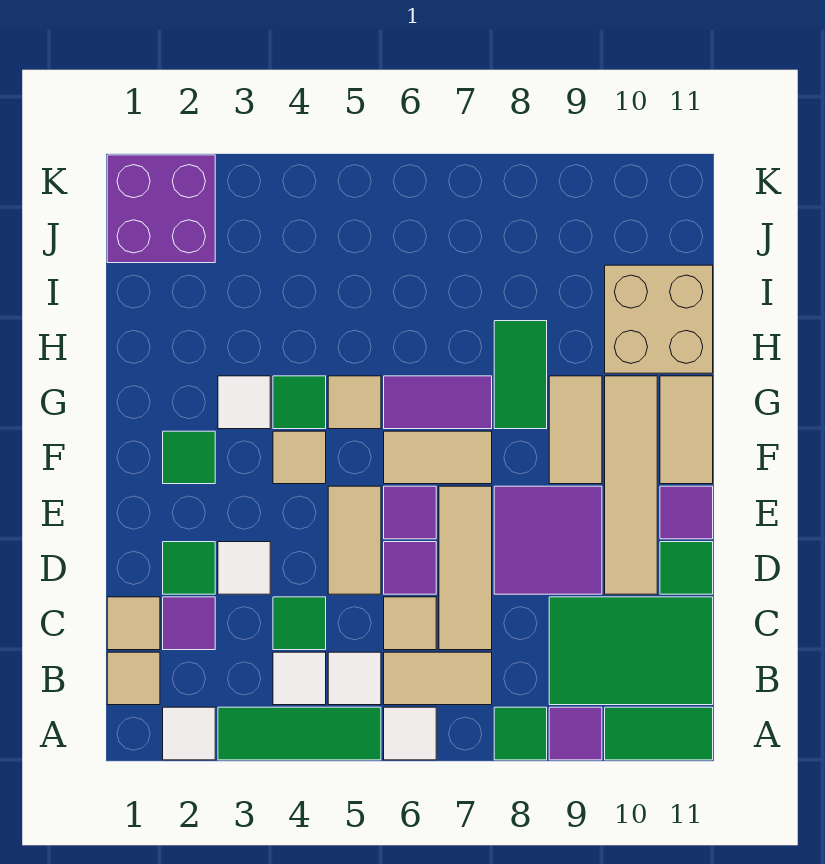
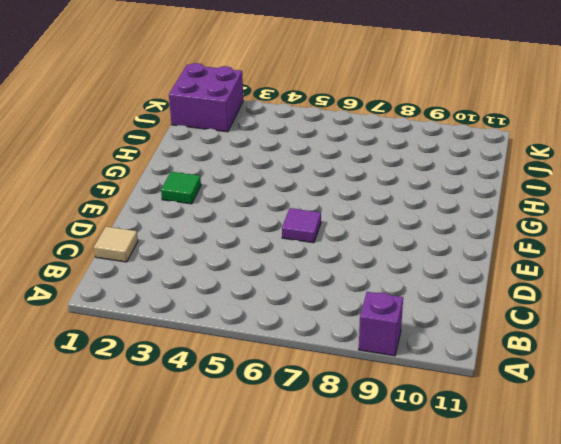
purple brick A9 level 1 -> purple tile A9 level 1
none -> white tile A2 level 1
none -> green tile A3:A5 level 1
none -> white tile A6 level 1
none -> green tile A8 level 1

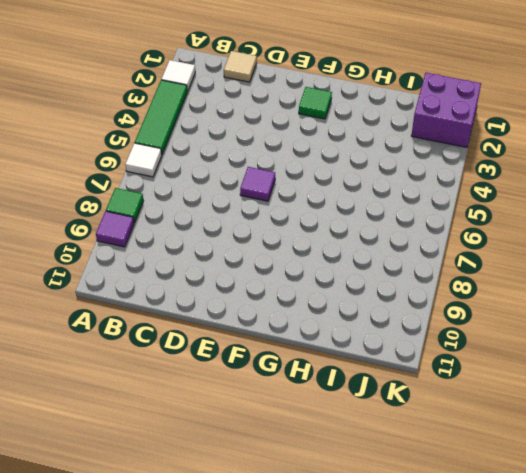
none -> green tile A10:A11 level 1
none -> tan tile B1 level 1
none -> white tile B4 level 1
none -> white tile B5 level 1

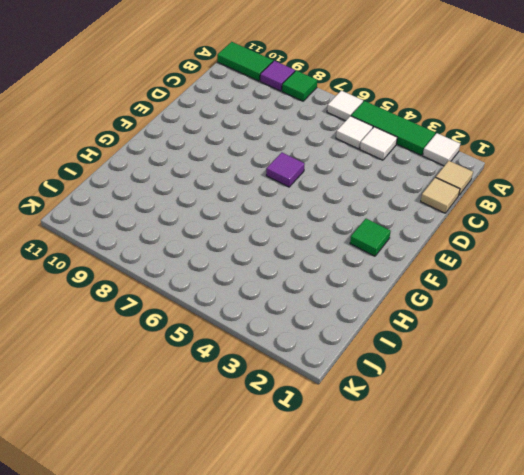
none -> tan tile B6:B7 level 1
none -> green tile B9:C11 level 1
none -> purple tile C2 level 1
none -> green tile C4 level 1

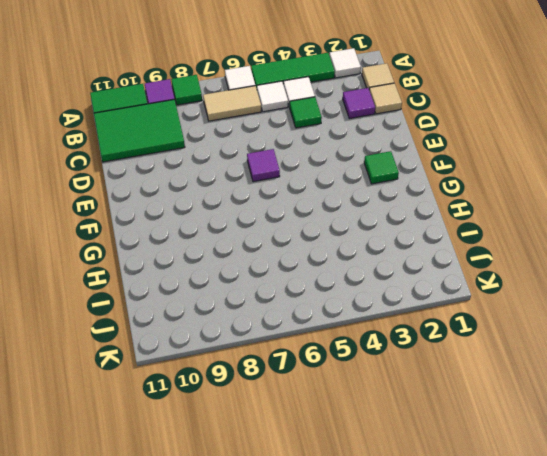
none -> tan tile C6 level 1
none -> tan tile C7:E7 level 1
none -> green tile D2 level 1
none -> white tile D3 level 1

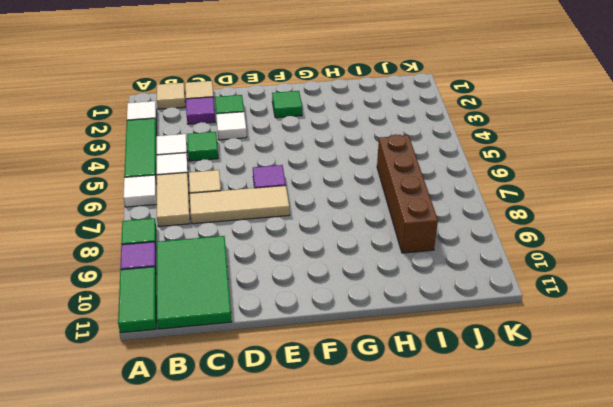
brown brick I6:I9 level 1 -> none
none -> tan tile D5:E5 level 1
none -> purple tile D6 level 1
none -> purple tile D8:E9 level 1
none -> tan tile D10:G10 level 1

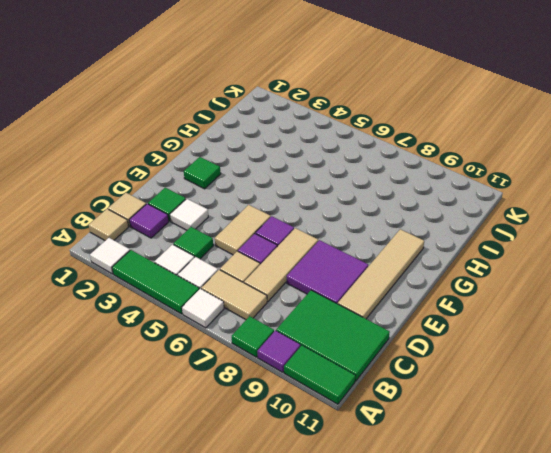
none -> green tile D11 level 1
none -> purple tile E11 level 1
none -> tan tile F4 level 1
none -> tan tile F6:F7 level 1

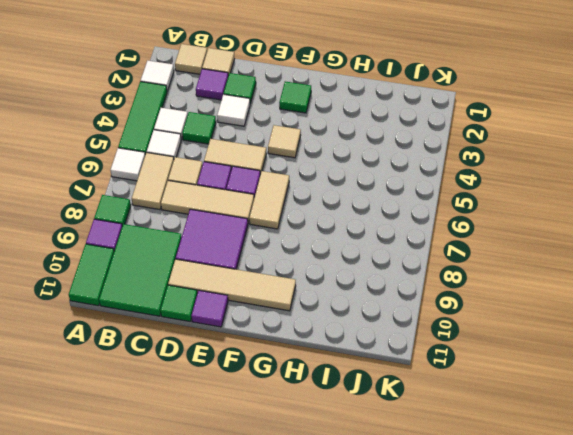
none -> tan tile F9:G9 level 1
none -> tan tile F11:G11 level 1
none -> white tile G3 level 1
none -> green tile G4 level 1

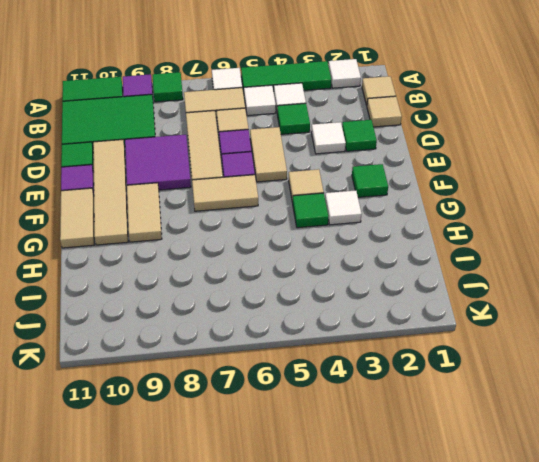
none -> purple tile C2 level 1
none -> tan tile G5 level 1
none -> purple tile G6:G7 level 1
none -> green tile G8:H8 level 1

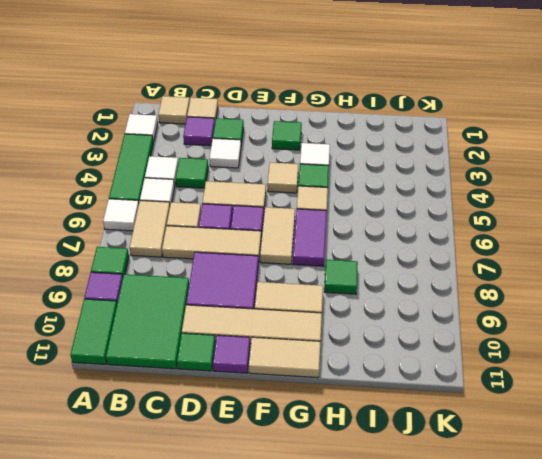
green tile H8 level 1 -> green tile G8:H8 level 1
none -> tan brick H10:I11 level 1
none -> purple brick J1:K2 level 1

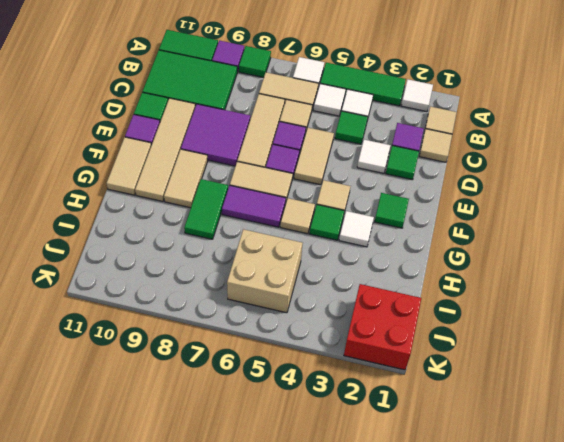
tan brick I5:J6 level 1 -> tan brick H10:I11 level 1
red brick J1:K2 level 1 -> purple brick J1:K2 level 1

